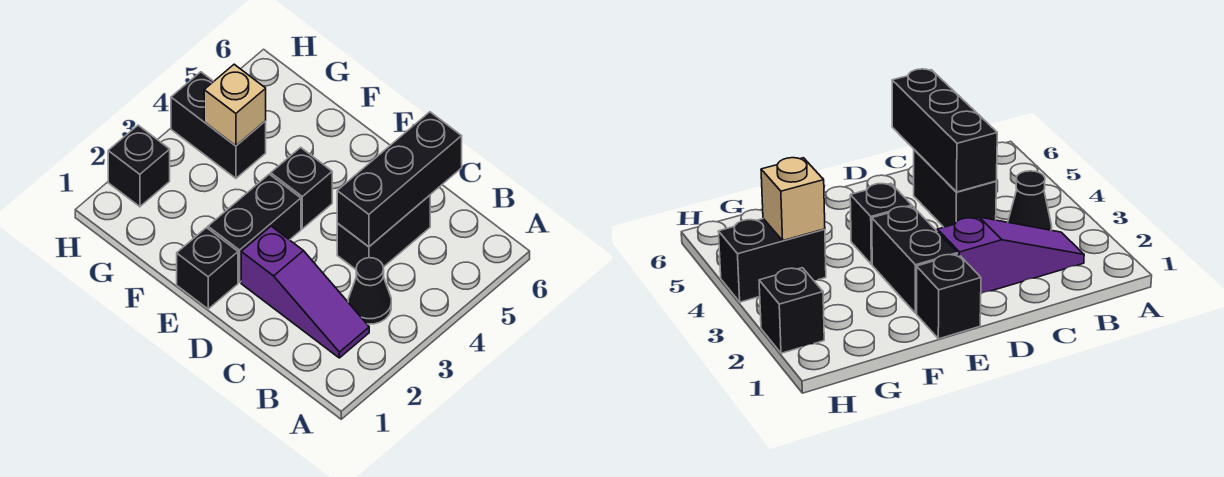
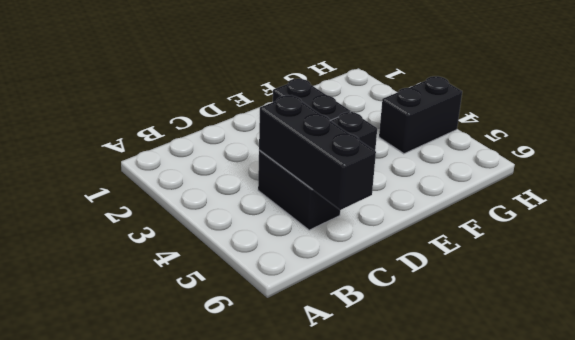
none -> purple slope B2:D2 level 1 top D
none -> black cone B3 level 1

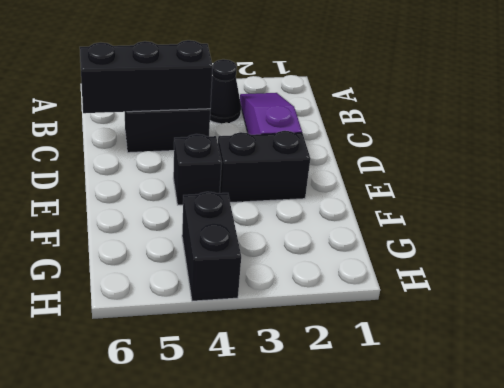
none -> black brick E1 level 1
none -> black brick H2 level 1

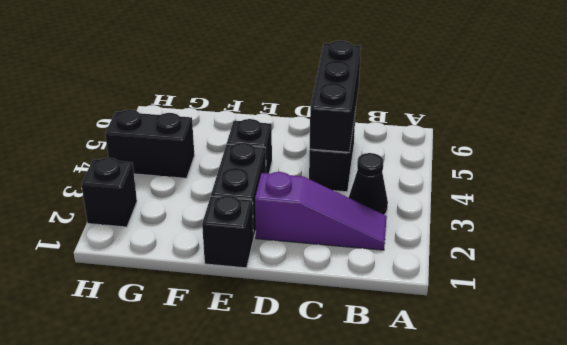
none -> tan brick G4 level 2

